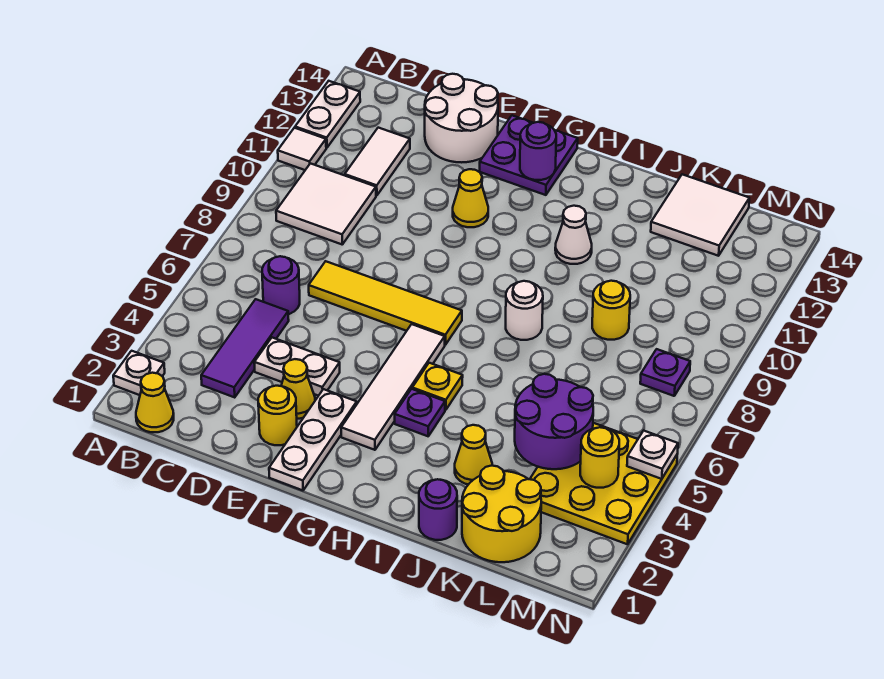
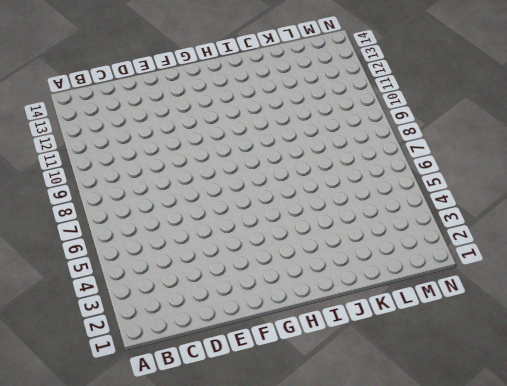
none -> white plate A2 level 1
none -> white tile A11 level 1
none -> white plate A12:A13 level 1
none -> yellow cone B1 level 1

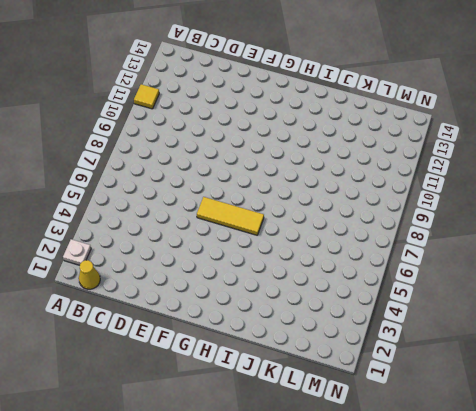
yellow tile A11 level 1 -> white tile A11 level 1
yellow tile F6:H6 level 1 -> white tile G3:G6 level 1
none -> white plate A12:A13 level 1
none -> white tile B9:C10 level 1
none -> purple tile C3:C5 level 1
none -> purple round brick C6 level 1

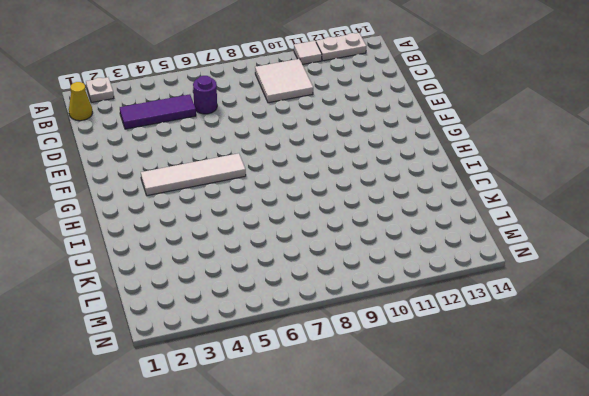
none -> white tile C11:C12 level 1
none -> white plate D4:E4 level 1
none -> yellow tile D7:G7 level 1
none -> white round brick D13:E14 level 1

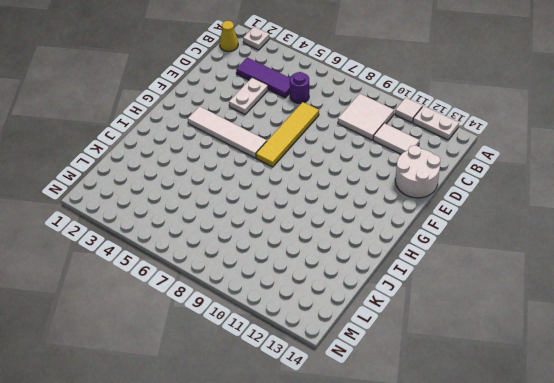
none -> yellow round brick E2 level 1
none -> yellow cone E3 level 1
none -> white plate F1:F3 level 1
none -> yellow cone F11 level 1

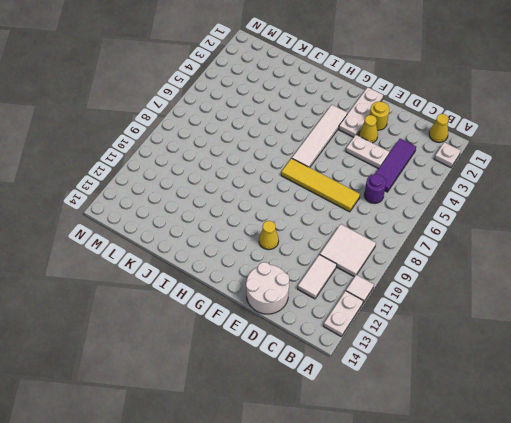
none -> purple plate F13:G14 level 1
none -> purple plate H4 level 1
none -> yellow plate H5 level 1
none -> white round brick I8 level 1

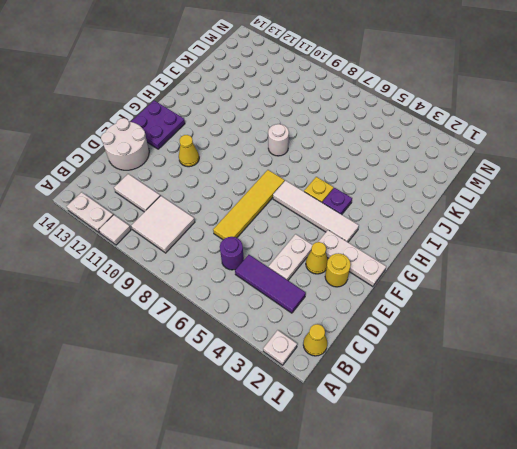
none -> white cone I11 level 1
none -> purple round brick J1 level 1
none -> yellow cone J3 level 1
none -> yellow round brick K1:L2 level 1

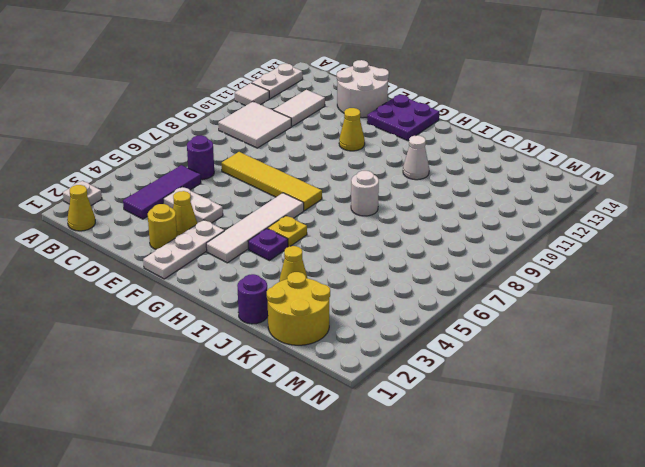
none -> yellow round brick K9 level 1
none -> white tile K13:L14 level 1
none -> yellow plate L3:N5 level 1
none -> purple plate M8 level 1

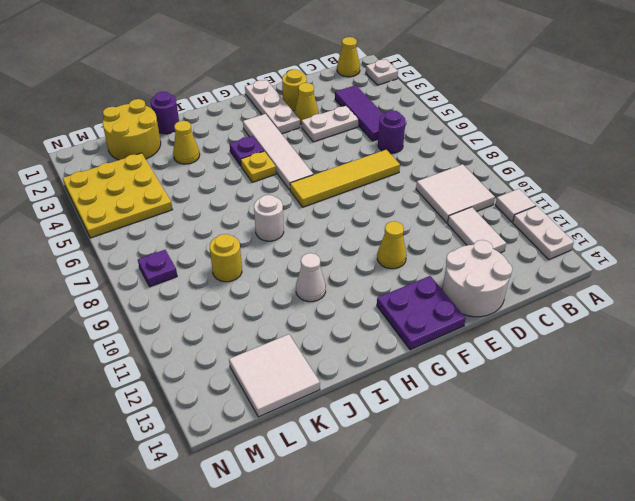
none -> purple round brick G13 level 2
none -> purple round brick K4:L5 level 2
none -> yellow round brick M4 level 2
none -> white plate N5 level 2

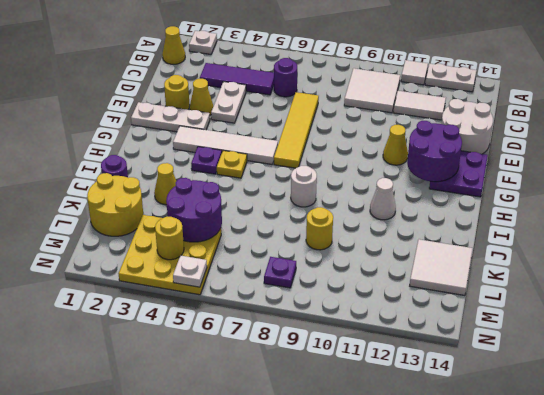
purple round brick F12:G13 level 2 -> purple round brick G13 level 2

